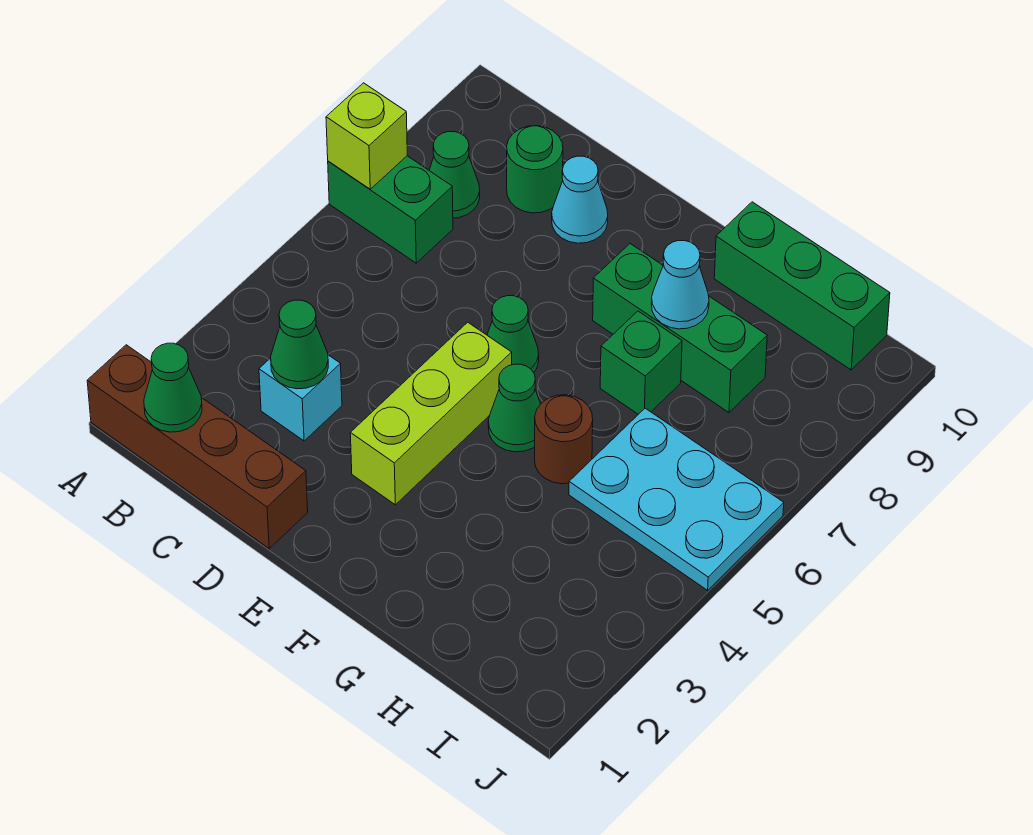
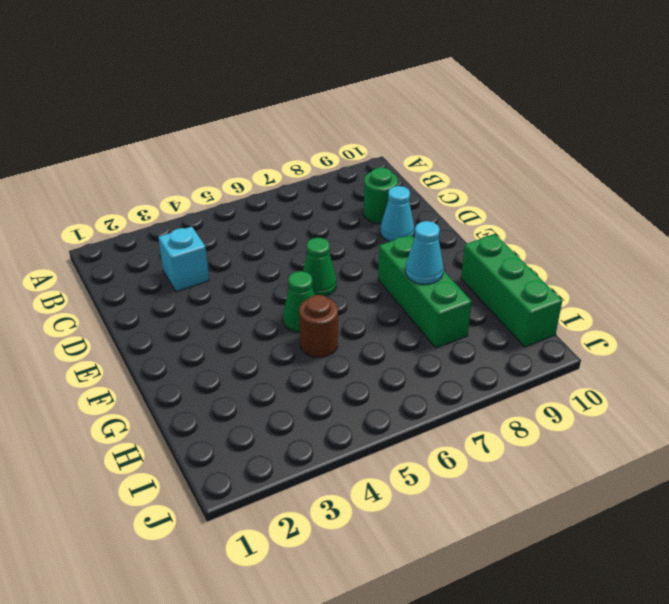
none -> brown brick A1:D1 level 1
none -> green brick A7:B7 level 1
none -> green cone B8 level 1

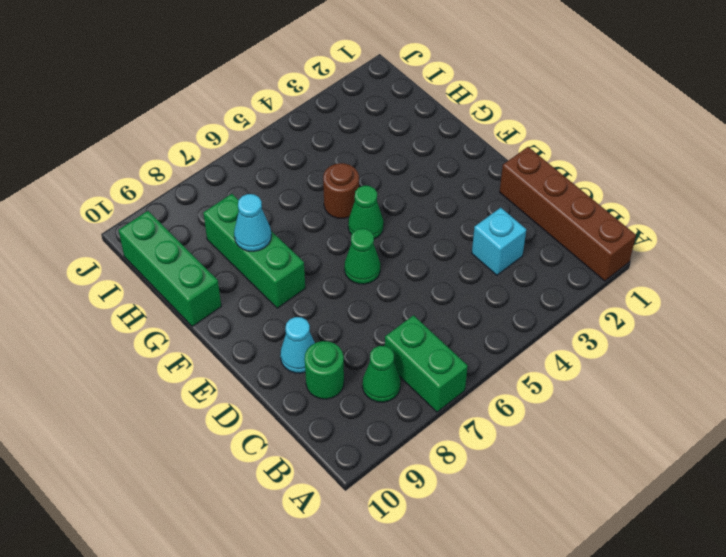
none -> lime brick E3:E5 level 1
none -> green brick G7 level 1
none -> cyan plate H5:J6 level 1

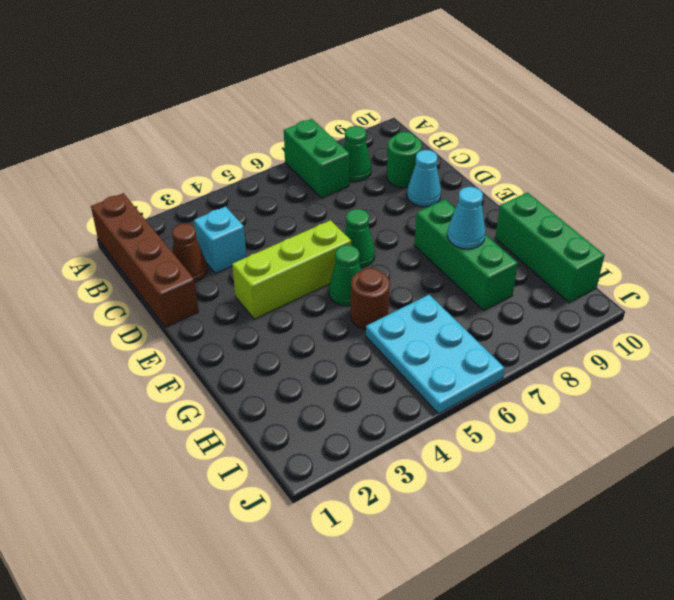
brown cone C2 level 1 -> none
none -> green brick G7 level 1
none -> lime brick A7 level 2
none -> green cone B1 level 2

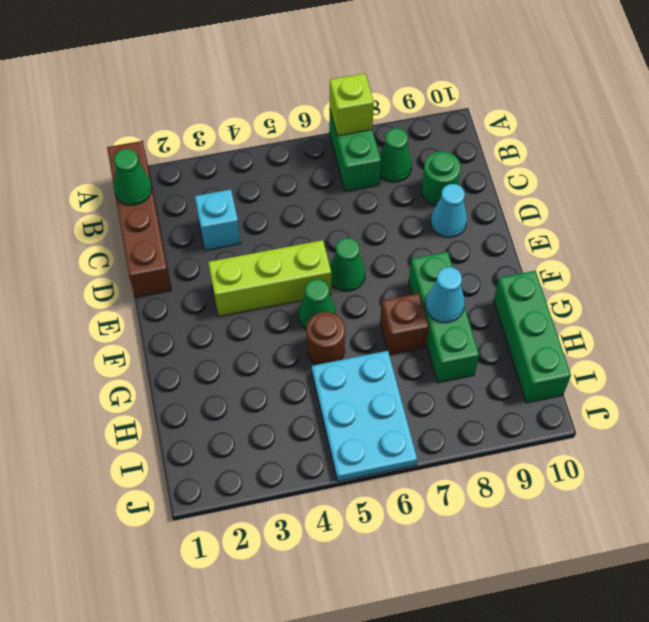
brown brick G7 level 1 -> green brick G7 level 1
none -> green cone C3 level 2

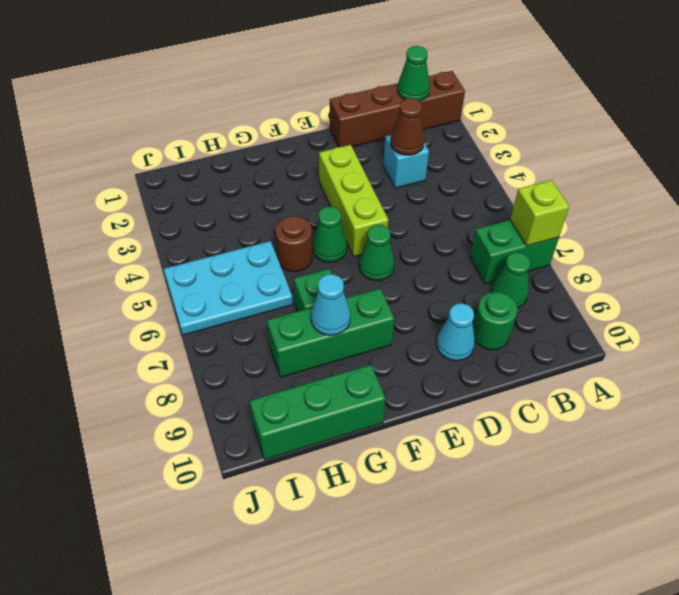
brown cone C3 level 2 -> green cone C3 level 2

